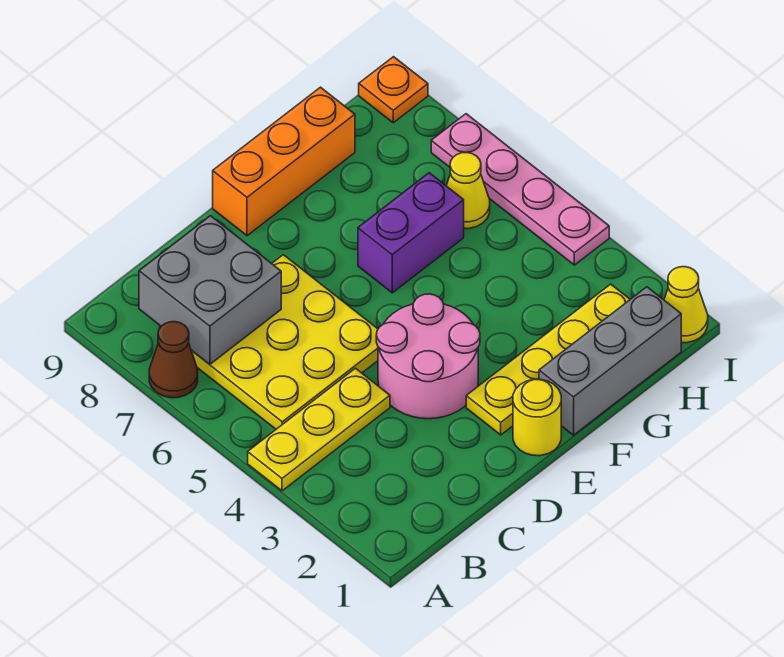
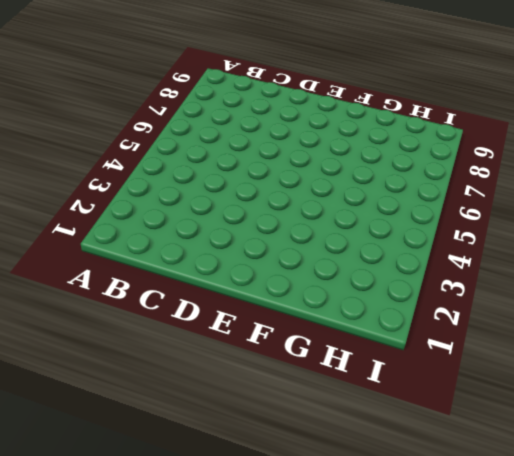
none -> yellow plate A4:C4 level 1
none -> brown cone A7 level 1
none -> yellow plate B5:D7 level 1

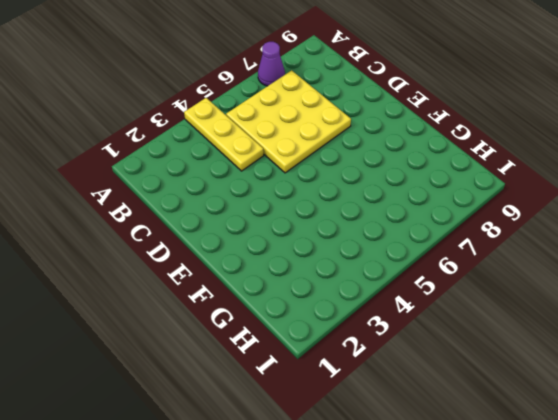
purple cone A7 level 1 -> brown cone A7 level 1
none -> pink round brick D3:E4 level 1
none -> yellow round brick E1 level 1
none -> yellow plate E2:H2 level 1

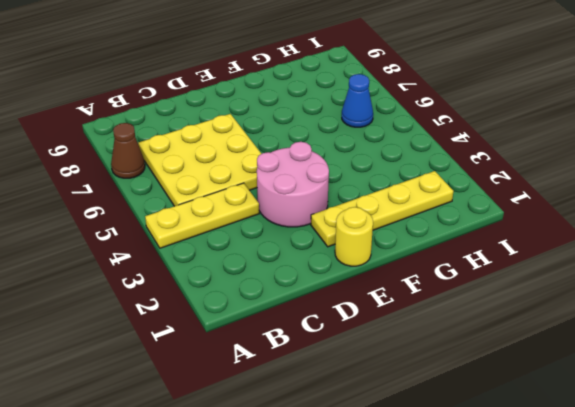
blue cone H6 level 1 -> yellow cone H6 level 1
none -> orange brick E9:G9 level 1
none -> grey brick F1:H1 level 1
none -> purple brick F6:G6 level 1

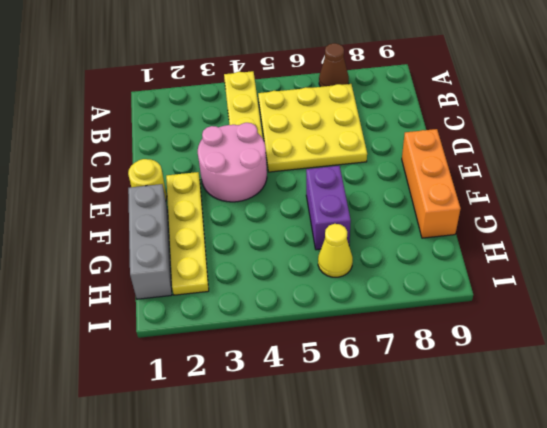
none -> yellow cone I1 level 1
none -> pink plate I4:I7 level 1
none -> orange plate I9 level 1

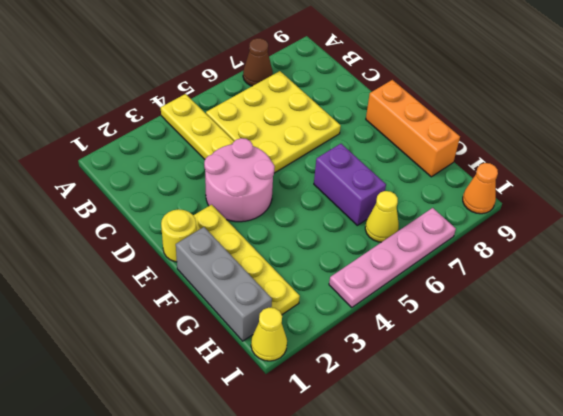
orange cone I9 level 1 -> orange plate I9 level 1
none -> grey brick B7:C8 level 2

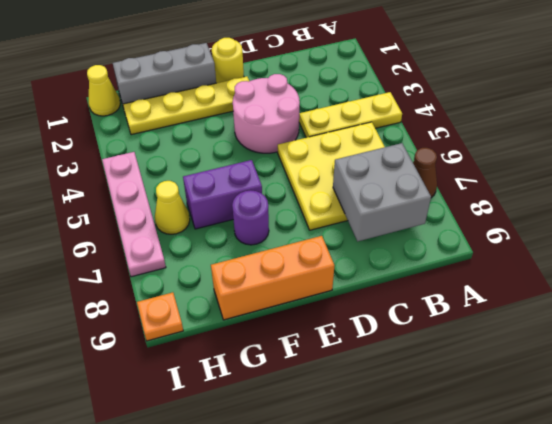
purple round brick F7 level 1 -> none

